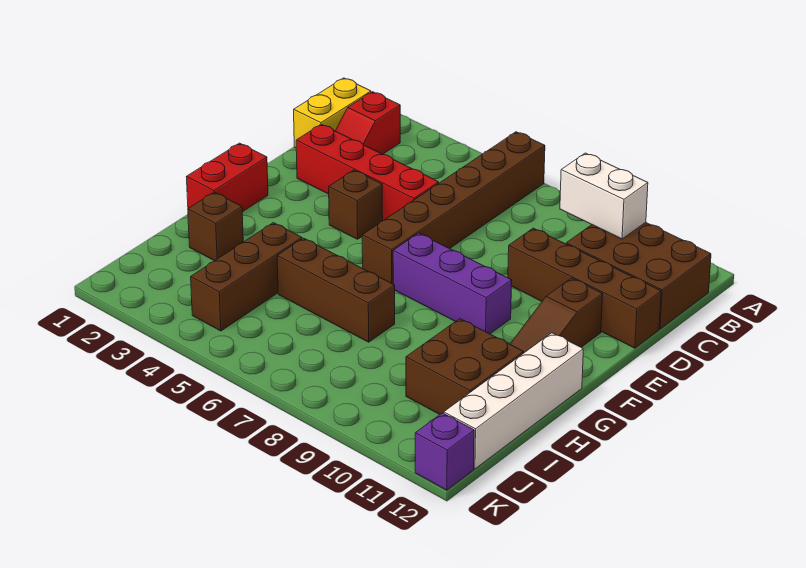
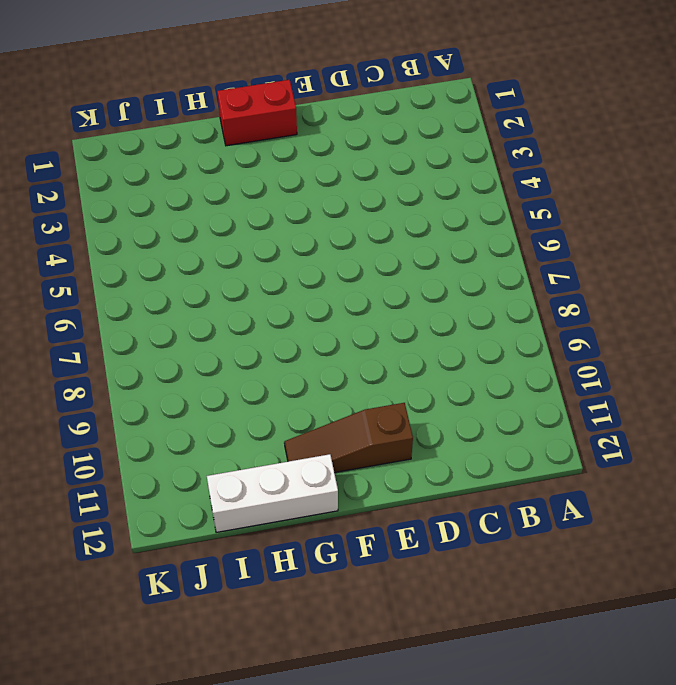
white brick G12:I12 level 1 -> white brick G12:J12 level 1
none -> brown brick A6:F6 level 1
none -> yellow brick B1:C1 level 1
none -> red slope B2:C2 level 1 top B

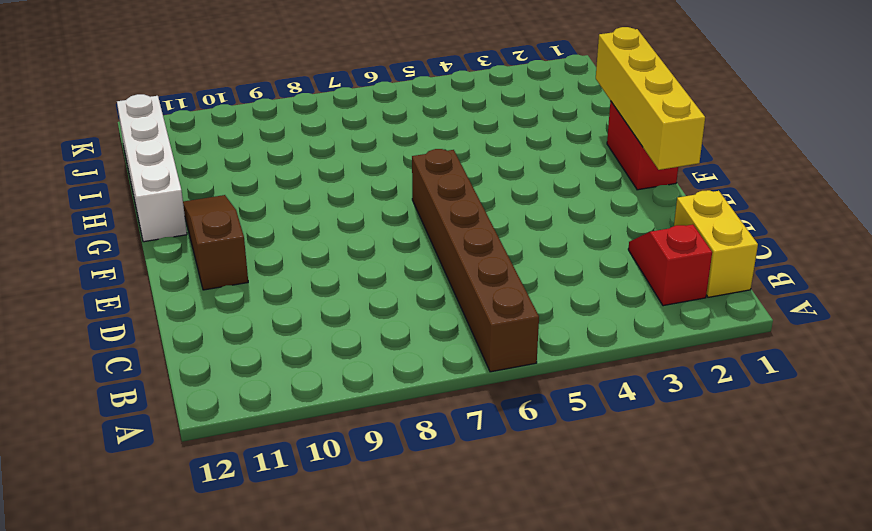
yellow brick E1:H1 level 2 -> none
none -> brown brick B10:C12 level 1
none -> red brick D2:D5 level 1
none -> brown brick D9:D12 level 1

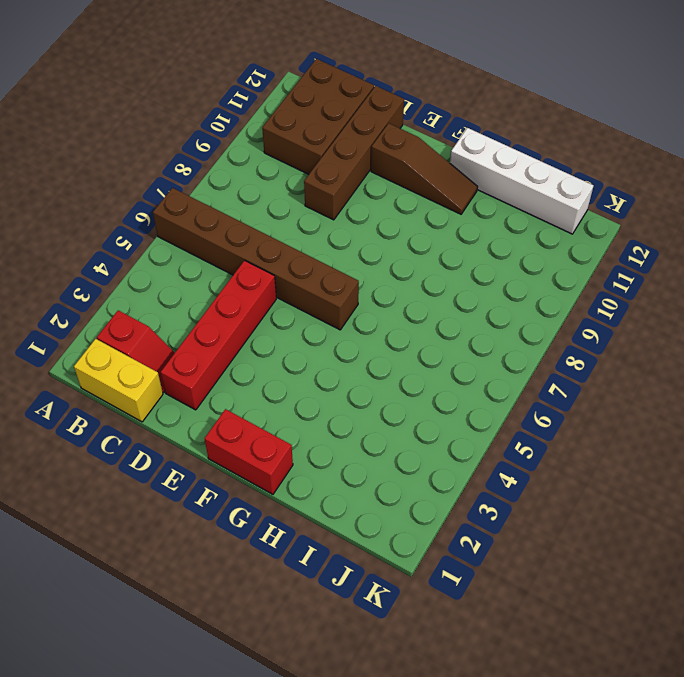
none -> brown brick E4 level 1
none -> purple brick F7:F9 level 1
none -> brown brick H2 level 1

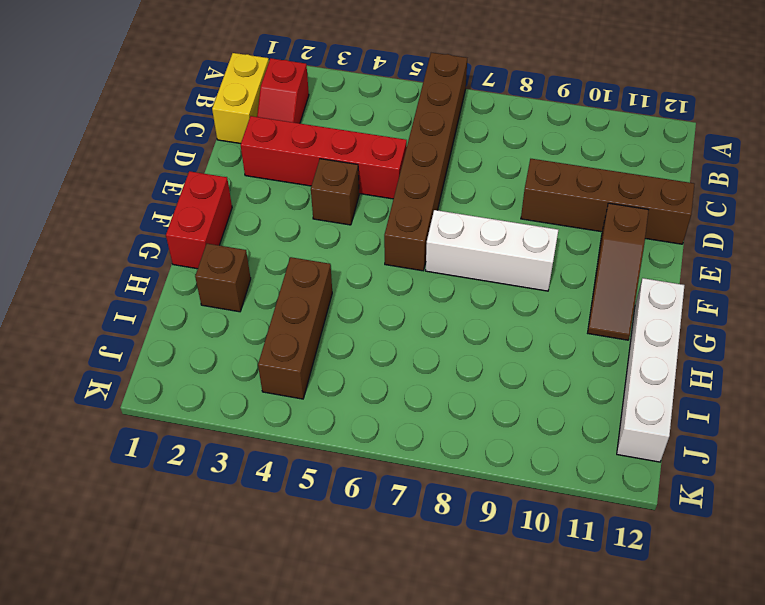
white brick F7:F9 level 1 -> purple brick F7:F9 level 1
none -> brown brick B10:C12 level 1
none -> brown brick H5:H7 level 1
none -> brown brick H10:I11 level 1

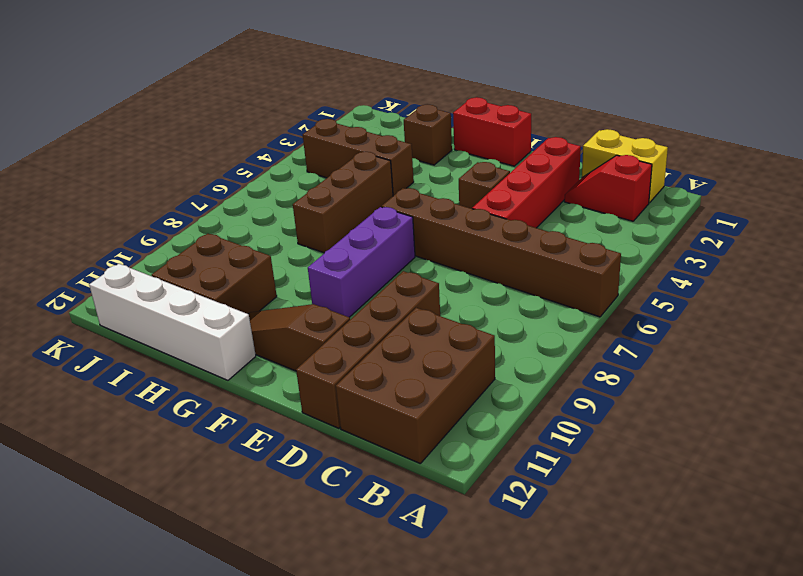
none -> purple brick K12 level 1
none -> white brick B9:B10 level 2

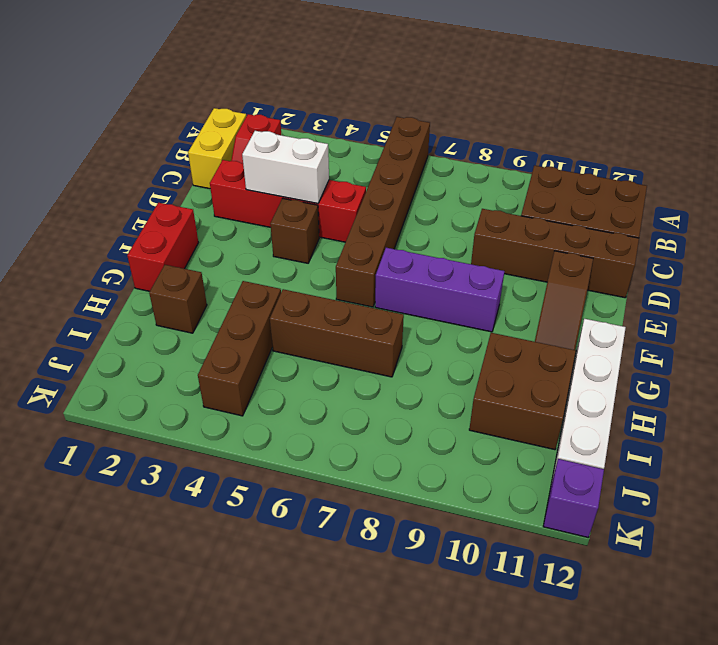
white brick D3:D4 level 2 -> white brick B9:B10 level 2

